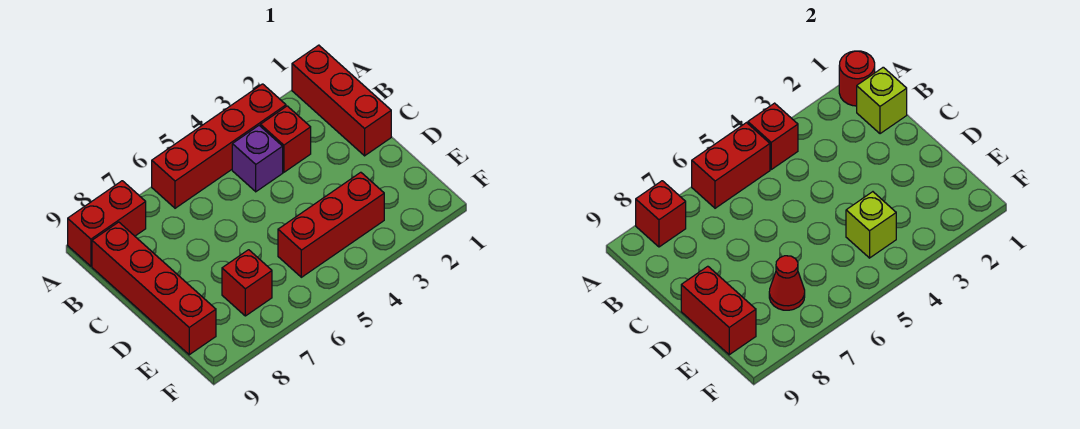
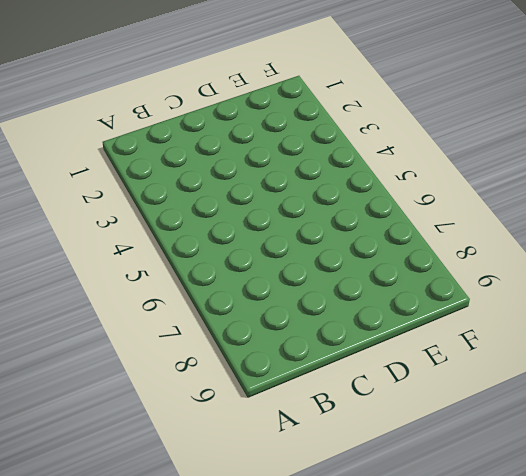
none -> red brick A1:C1 level 1
none -> red brick A3:A6 level 1
none -> red brick A8:A9 level 1

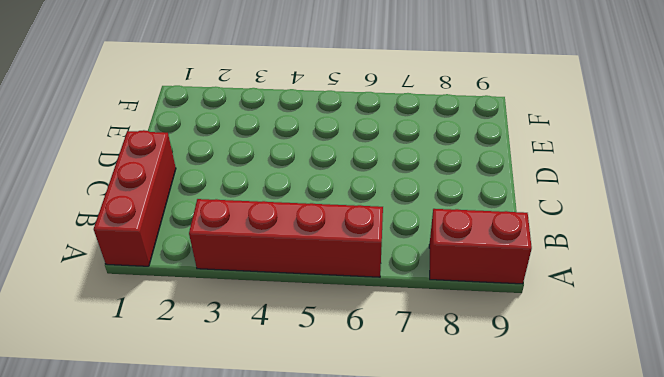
none -> red brick B3 level 1
none -> purple brick B4 level 1
none -> red brick B9:E9 level 1

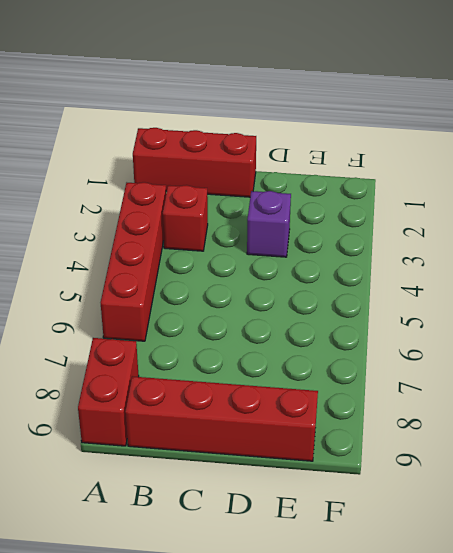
purple brick D3 level 1 -> purple brick B4 level 1
none -> red brick E3:E5 level 1
none -> red brick E7 level 1
none -> red round brick A1 level 2

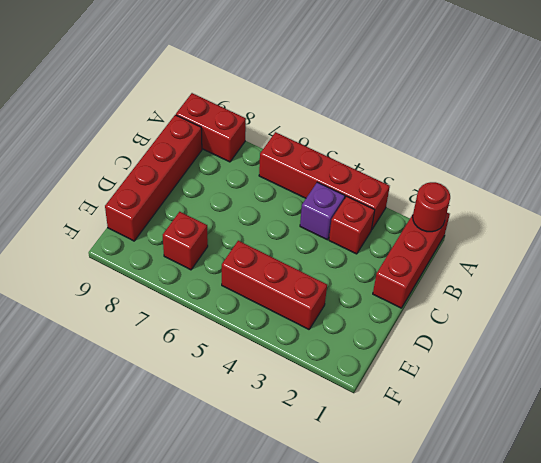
none -> red brick A4 level 2
none -> red brick A5:A6 level 2
none -> red brick A8 level 2

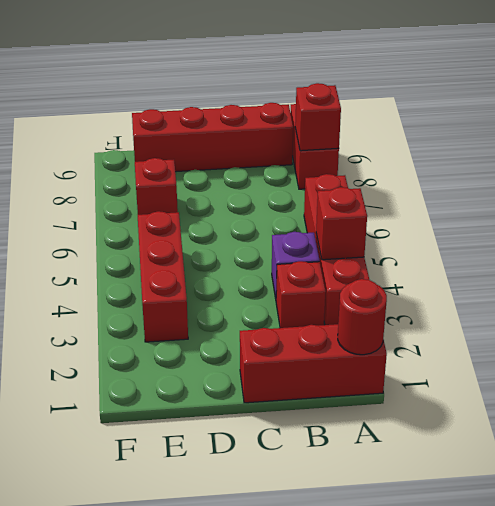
none -> red brick A5:A6 level 2
none -> lime brick B1 level 2
none -> red brick D9:E9 level 2

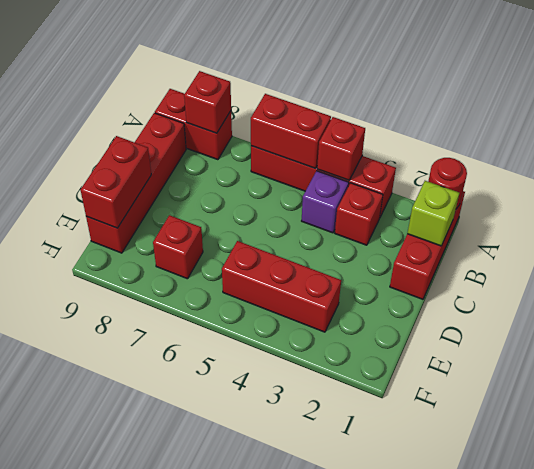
none -> lime brick E4 level 2
none -> red cone E7 level 2

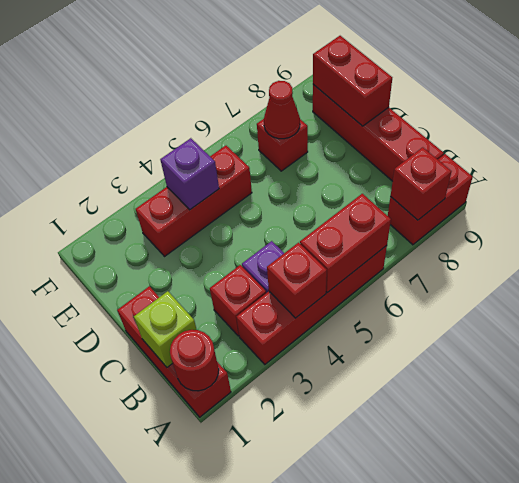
purple brick E4 level 2 -> lime brick E4 level 2

